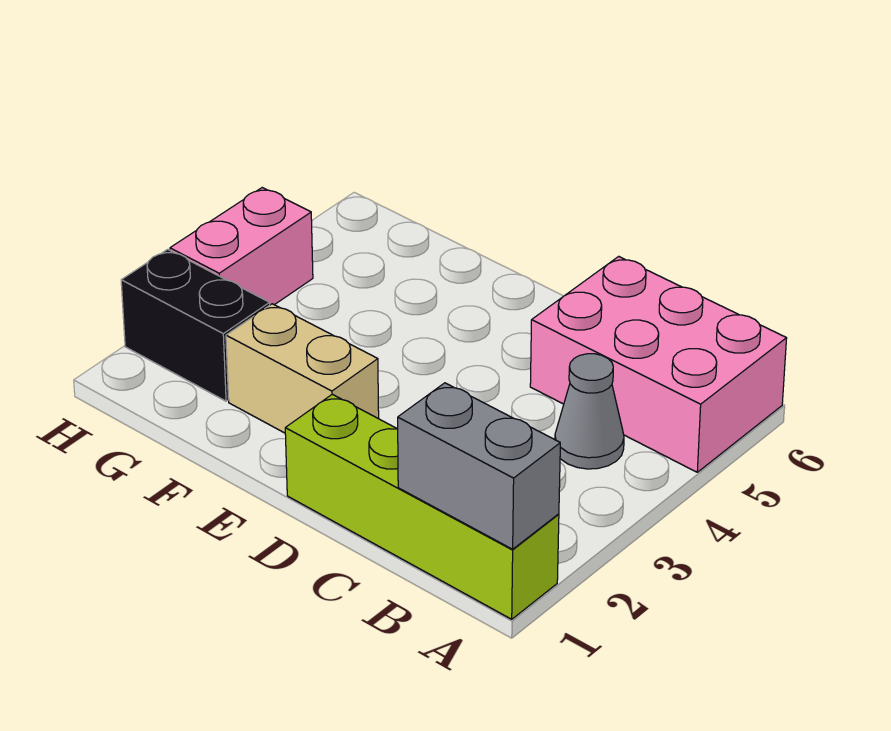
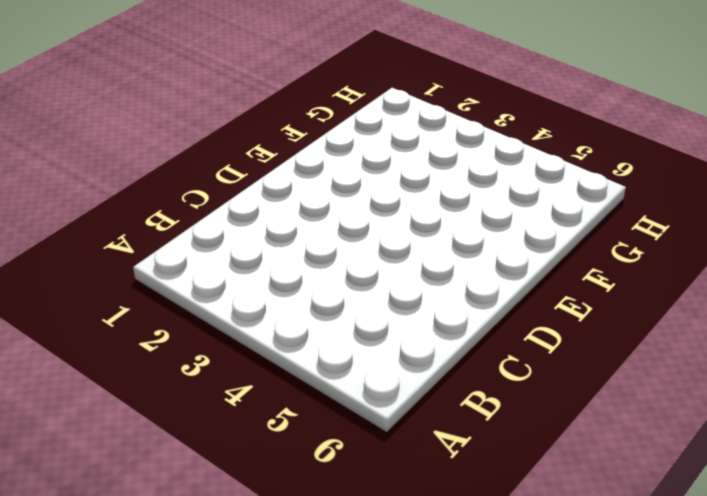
none -> lime brick A1:D1 level 1
none -> pink brick A5:C6 level 1

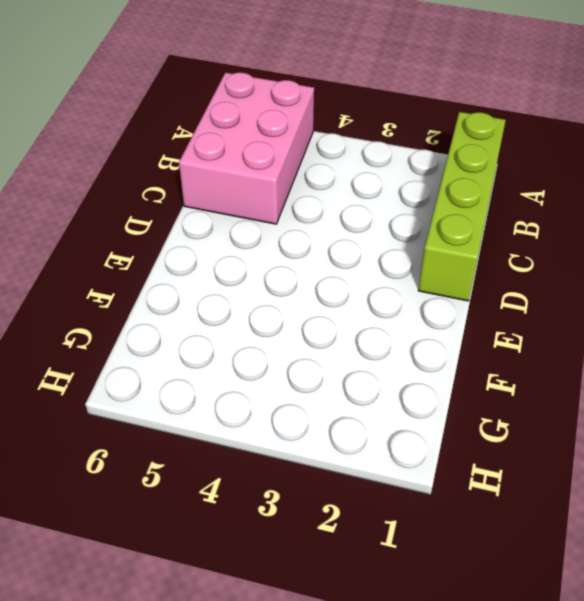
none -> grey cone B4 level 1
none -> tan brick E2:F2 level 1

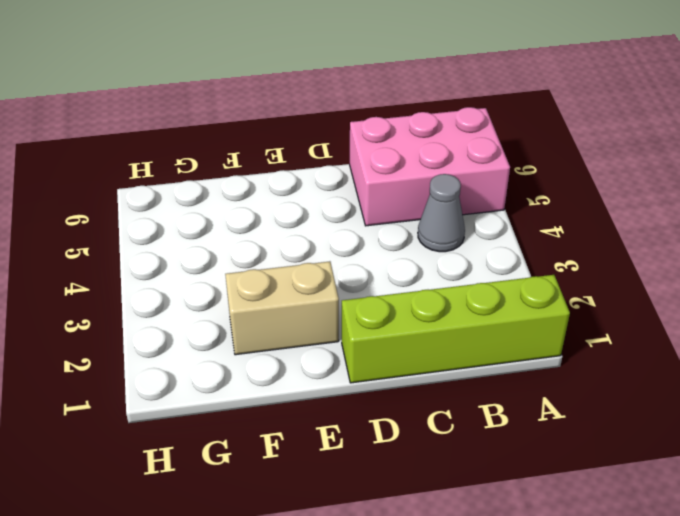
none -> black brick G2:H2 level 1
none -> pink brick H3:H4 level 1

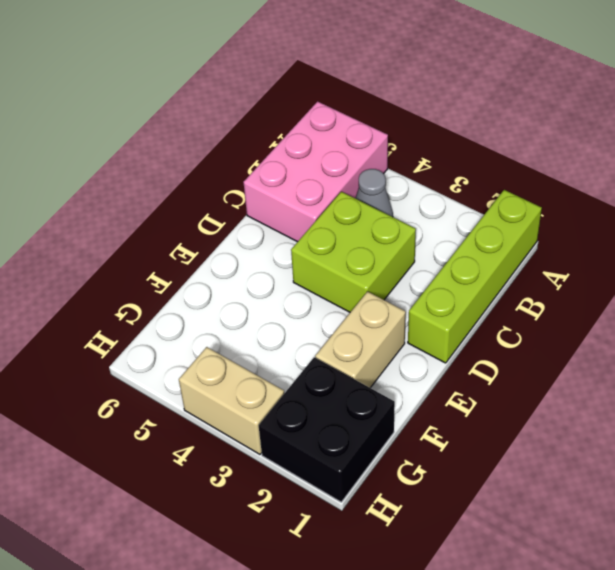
lime brick C3:D4 level 1 -> none
black brick G1:H2 level 1 -> black brick G2:H2 level 1
tan brick H3:H4 level 1 -> pink brick H3:H4 level 1
none -> grey brick A1:B1 level 2

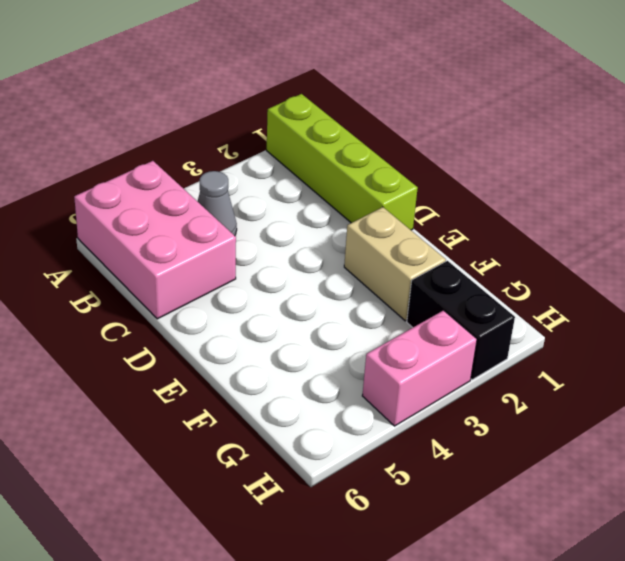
none -> grey brick A1:B1 level 2

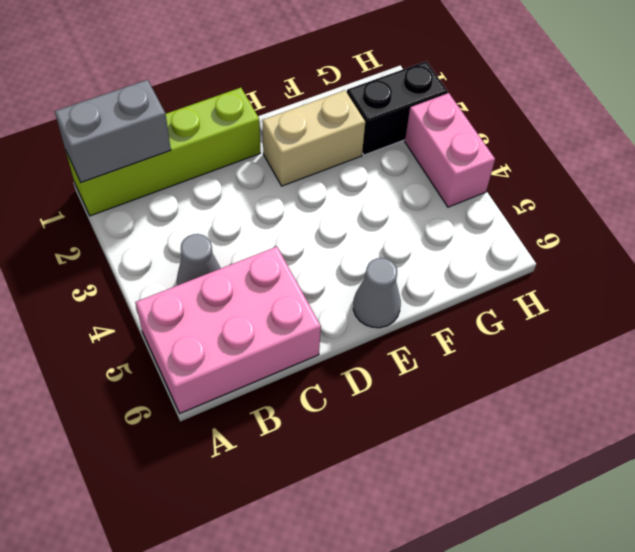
grey cone E6 level 1 -> none

